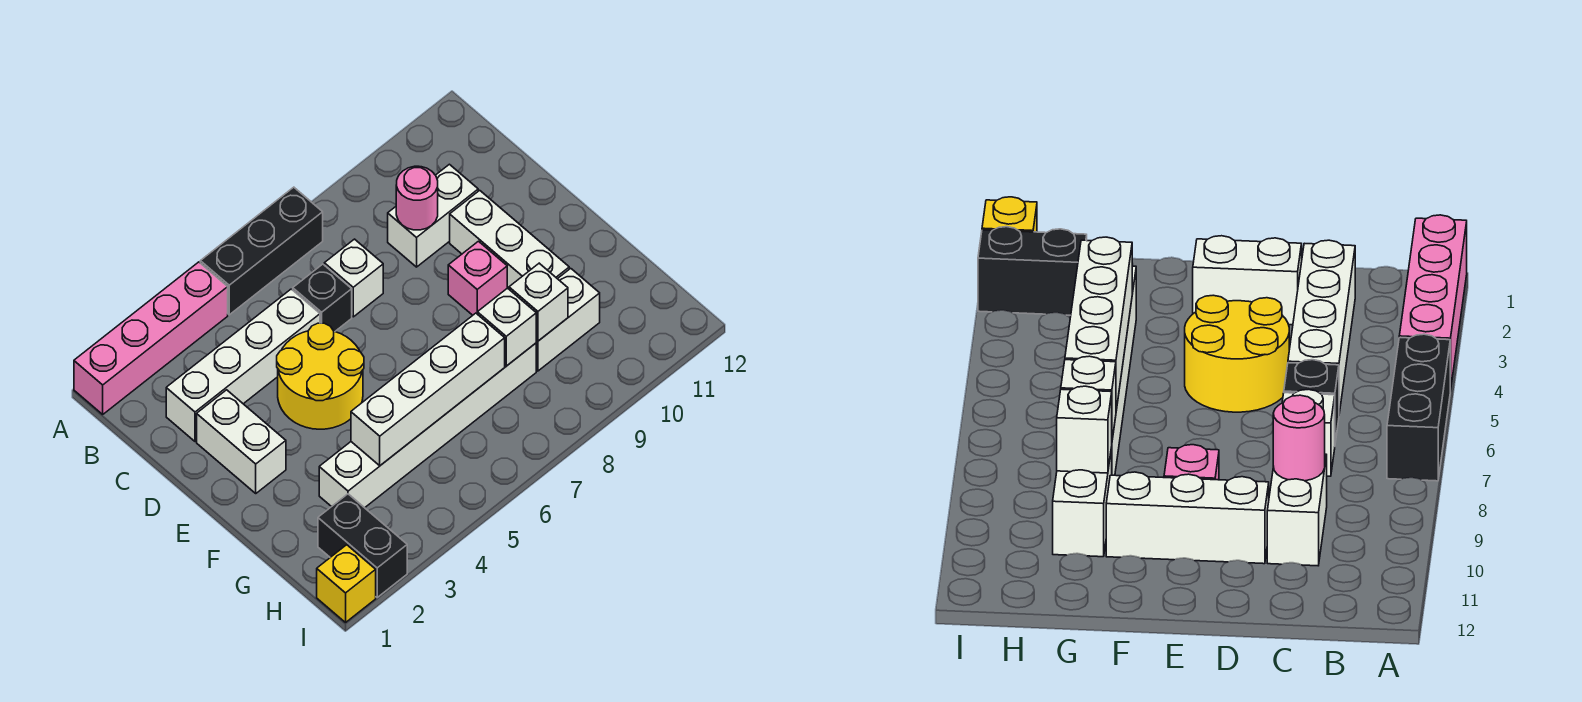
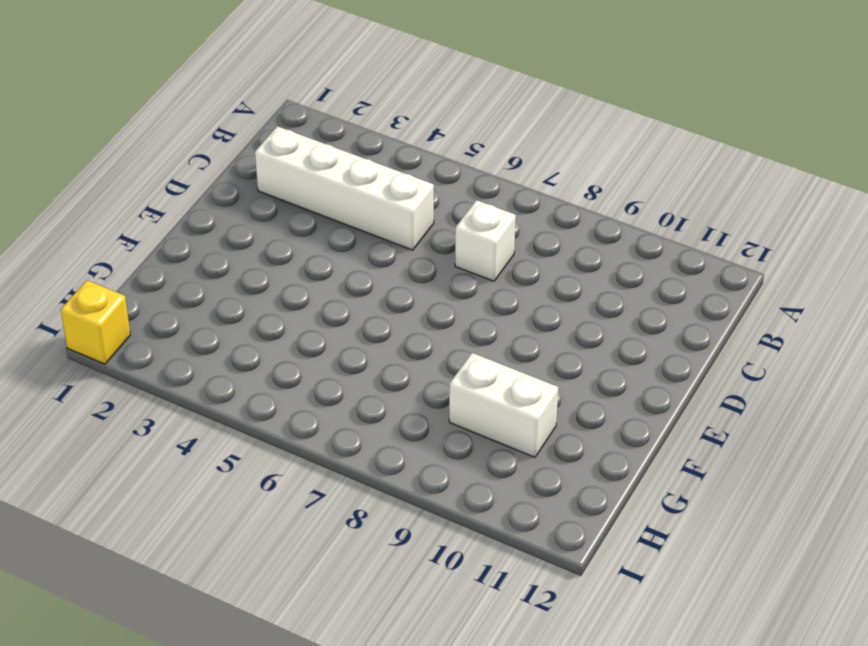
none -> pink brick A1:A4 level 1
none -> black brick A5:A7 level 1
none -> black brick C6 level 1

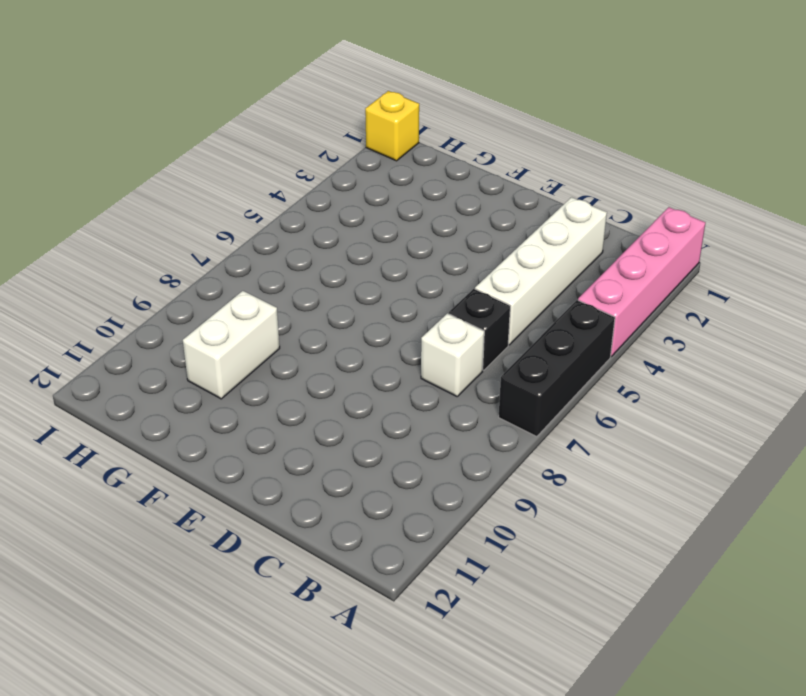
none -> white brick C9:C10 level 1
none -> white brick D2:E2 level 1
none -> yellow round brick D4:E5 level 1

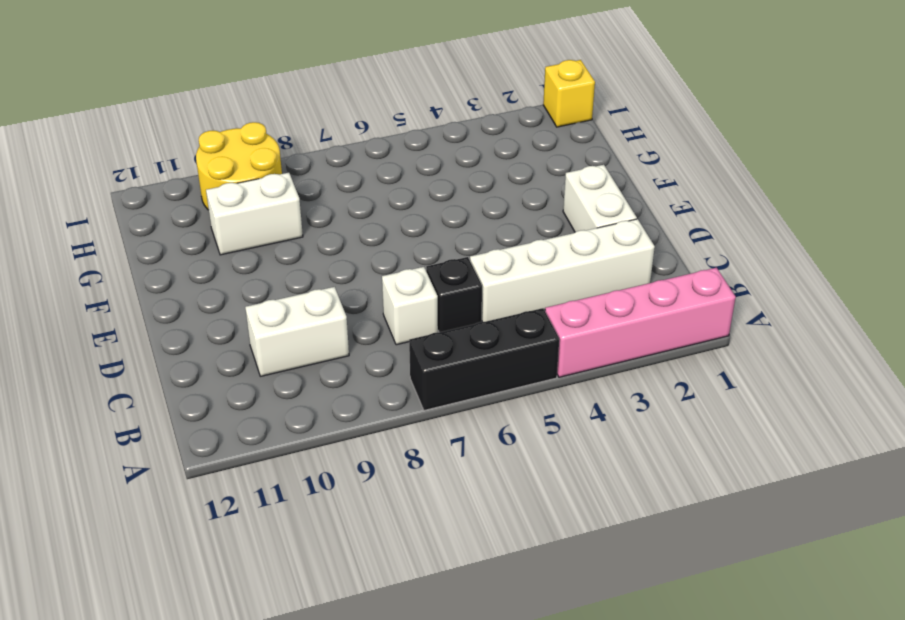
yellow round brick H9:I10 level 1 -> yellow round brick D4:E5 level 1
none -> white brick D10:F10 level 1
none -> pink brick E9 level 1
none -> white brick G3:G8 level 1

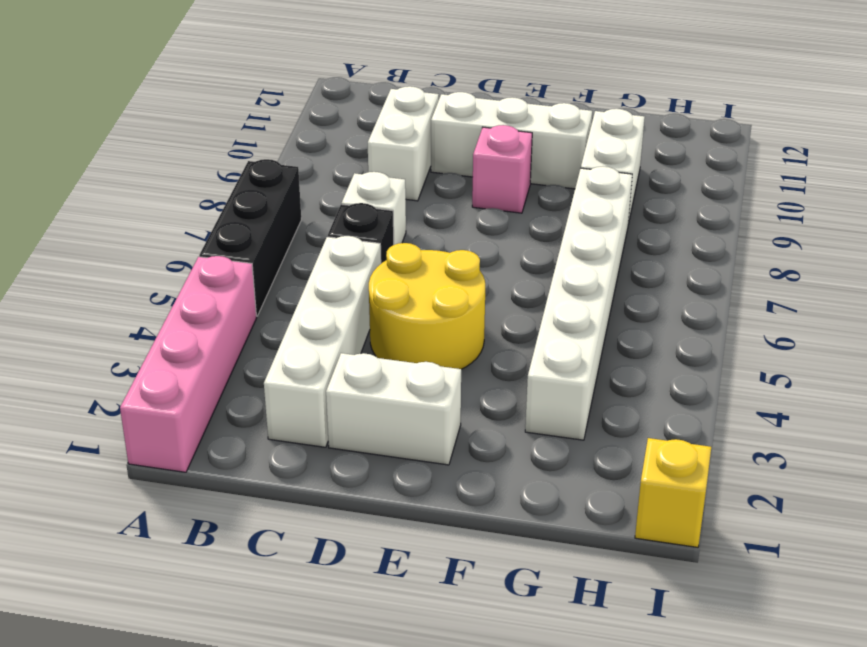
none -> black brick H2:I2 level 1
none -> pink round brick C9 level 2
none -> white brick G4:G7 level 2

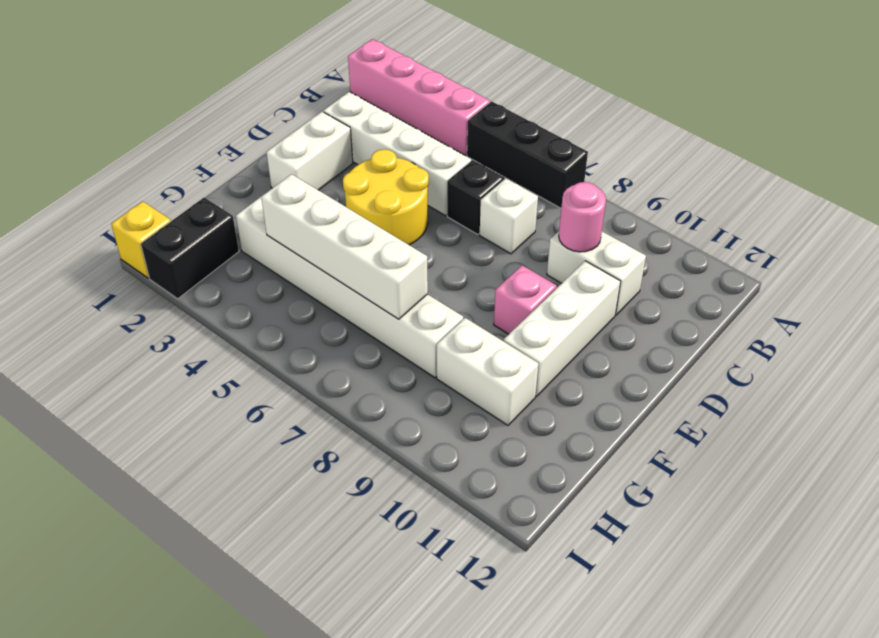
none -> white brick G8 level 2
none -> white brick G9 level 2

